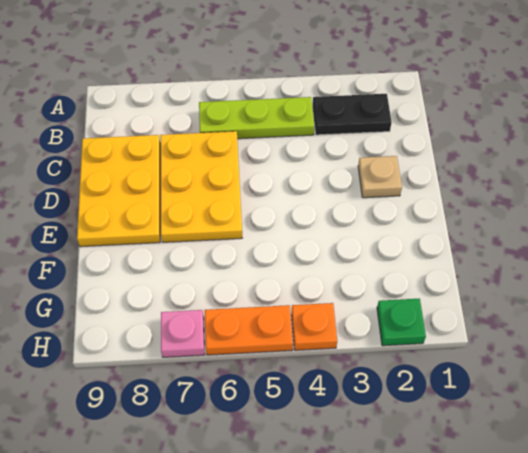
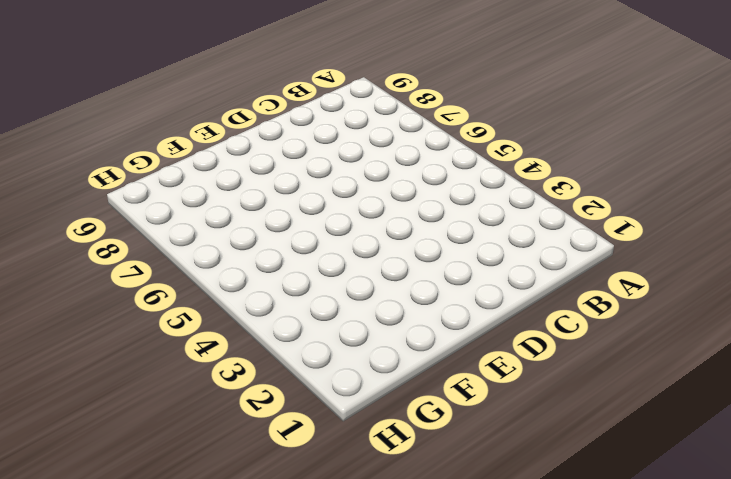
none -> black plate B2:B3 level 1
none -> lime plate B4:B6 level 1

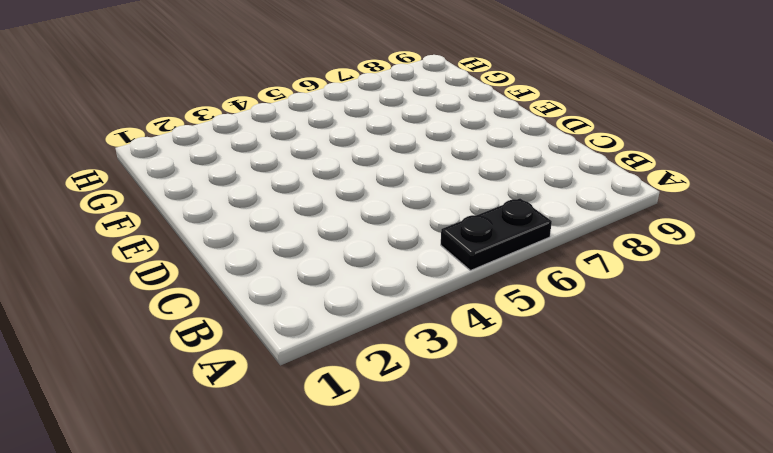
black plate A5:A6 level 1 -> black plate B2:B3 level 1
none -> lime plate B4:B6 level 1
none -> yellow plate C6:E7 level 1

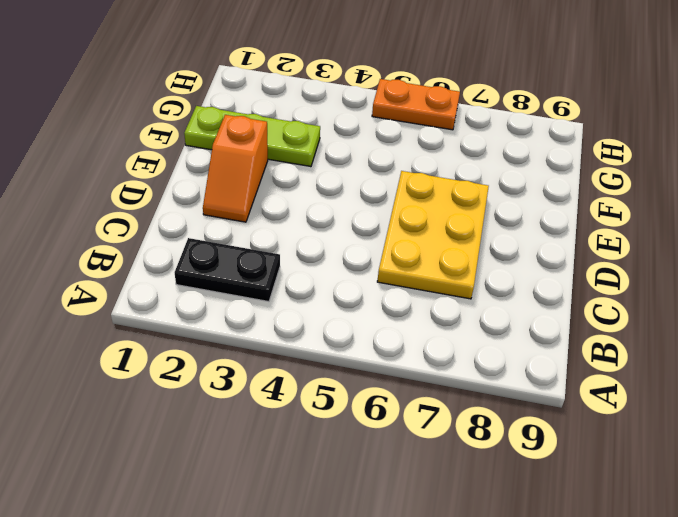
orange slope D2:E2 level 1 top E -> tan plate D2 level 1
lime plate F1:F3 level 1 -> lime plate B4:B6 level 1
none -> yellow plate C8:E9 level 1
none -> green plate H2 level 1

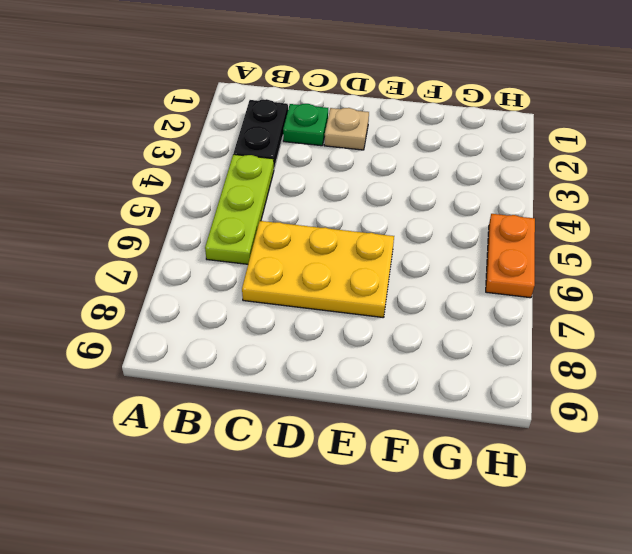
green plate C2 level 1 -> green plate H2 level 1
none -> yellow plate C8:E9 level 1
none -> orange plate H4 level 1

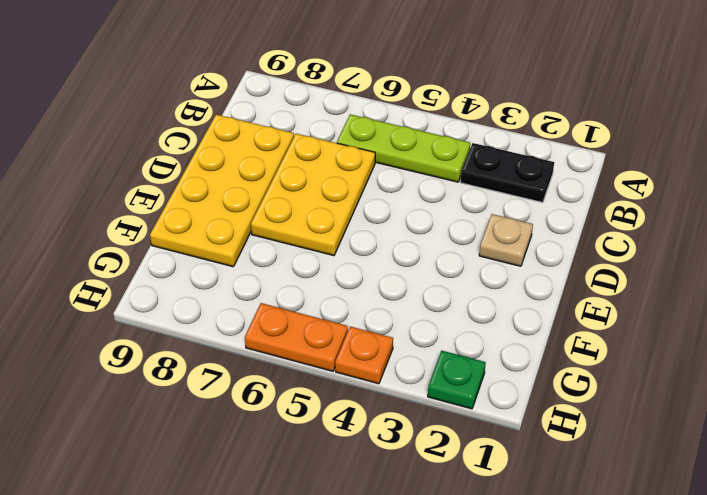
yellow plate C8:F9 level 1 -> yellow plate C8:E9 level 1
none -> pink plate H7 level 1

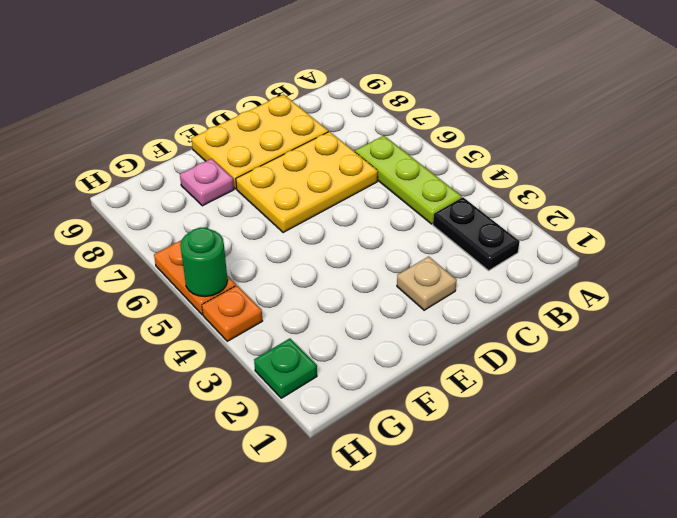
pink plate F8 level 1 -> pink plate H7 level 1
green round brick H5 level 2 -> none

